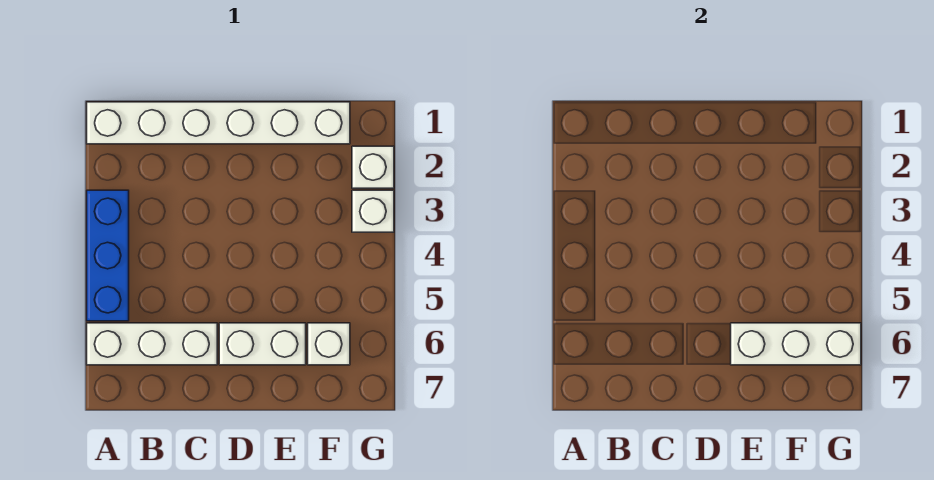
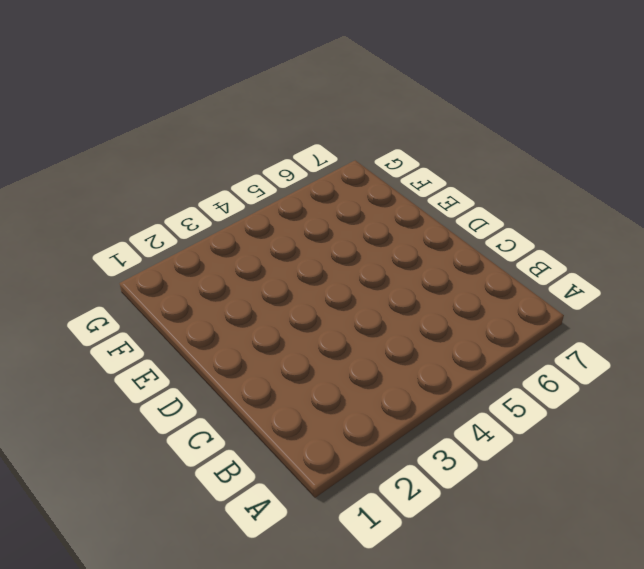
none -> white brick A1:F1 level 1
none -> blue brick A3:A5 level 1

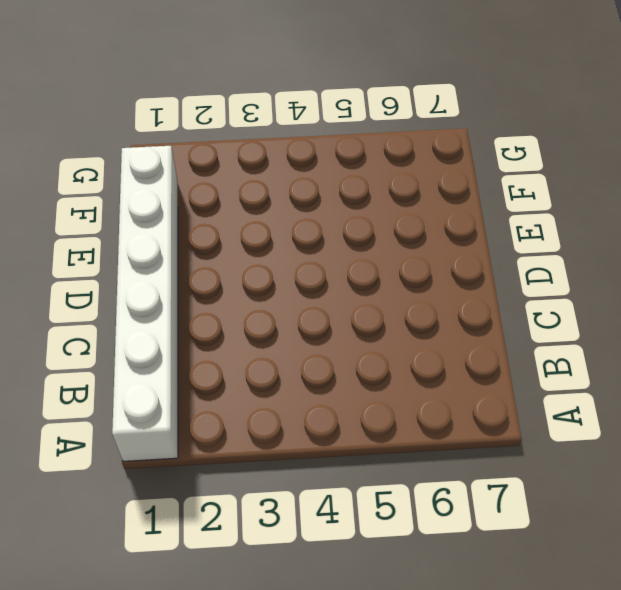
none -> blue brick A3:A5 level 1
none -> white brick A6:C6 level 1

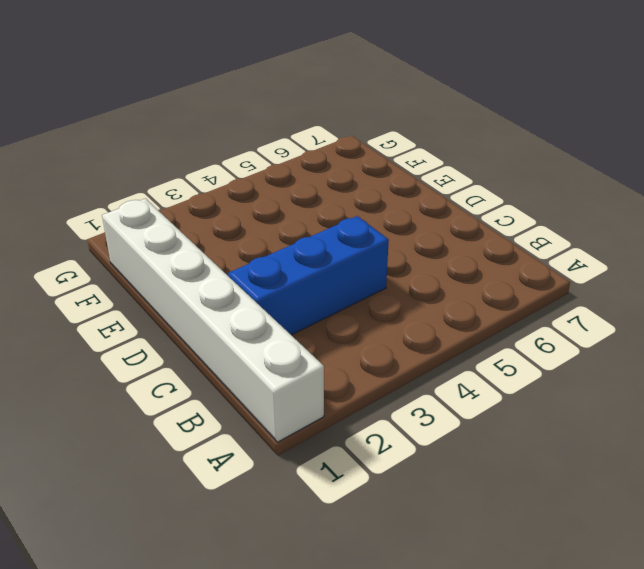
blue brick C2:C4 level 1 -> blue brick A3:A5 level 1
none -> white brick A6:C6 level 1
none -> white brick D6:E6 level 1

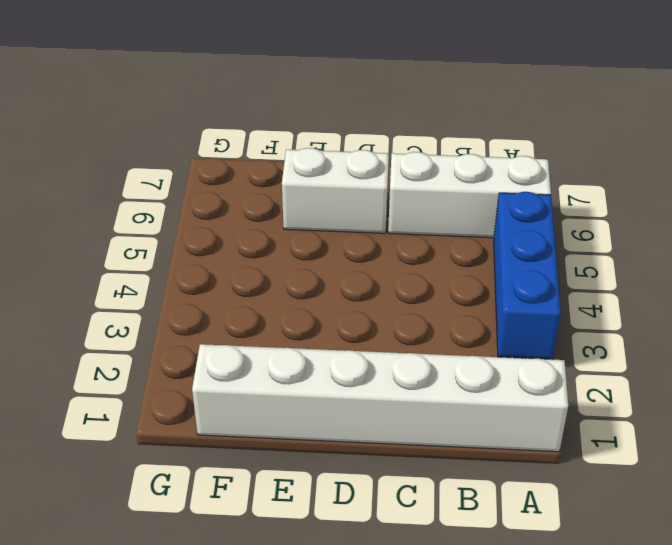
none -> white brick F6 level 1
none -> white brick G2 level 1

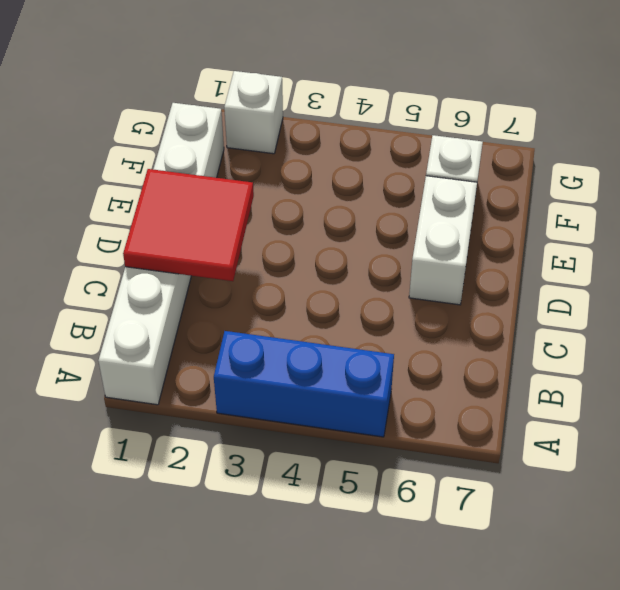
red tile C1:D2 level 2 -> none
none -> white brick A6:C6 level 1
none -> white brick G3 level 1

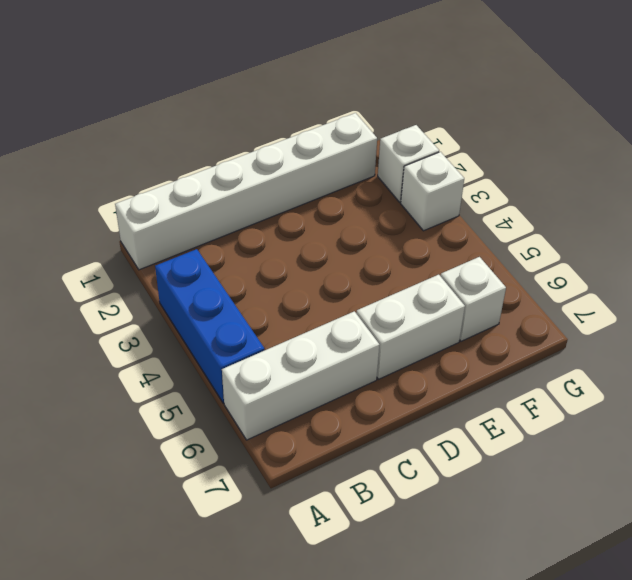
none -> white brick E6:G6 level 2

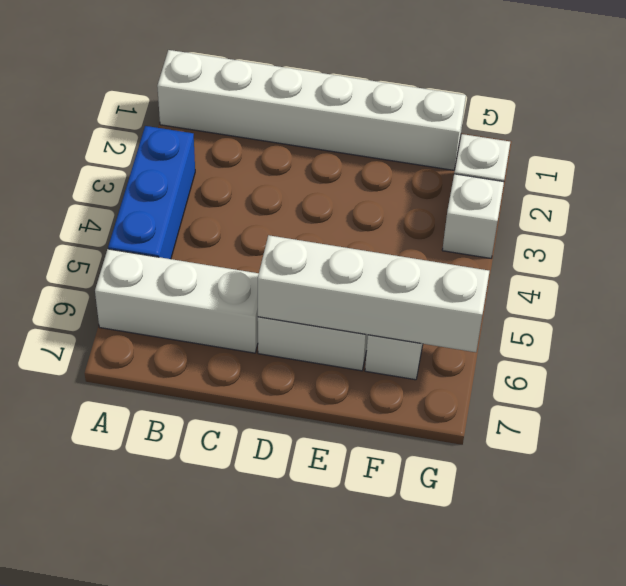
white brick D6:G6 level 2 -> white brick E6:G6 level 2

